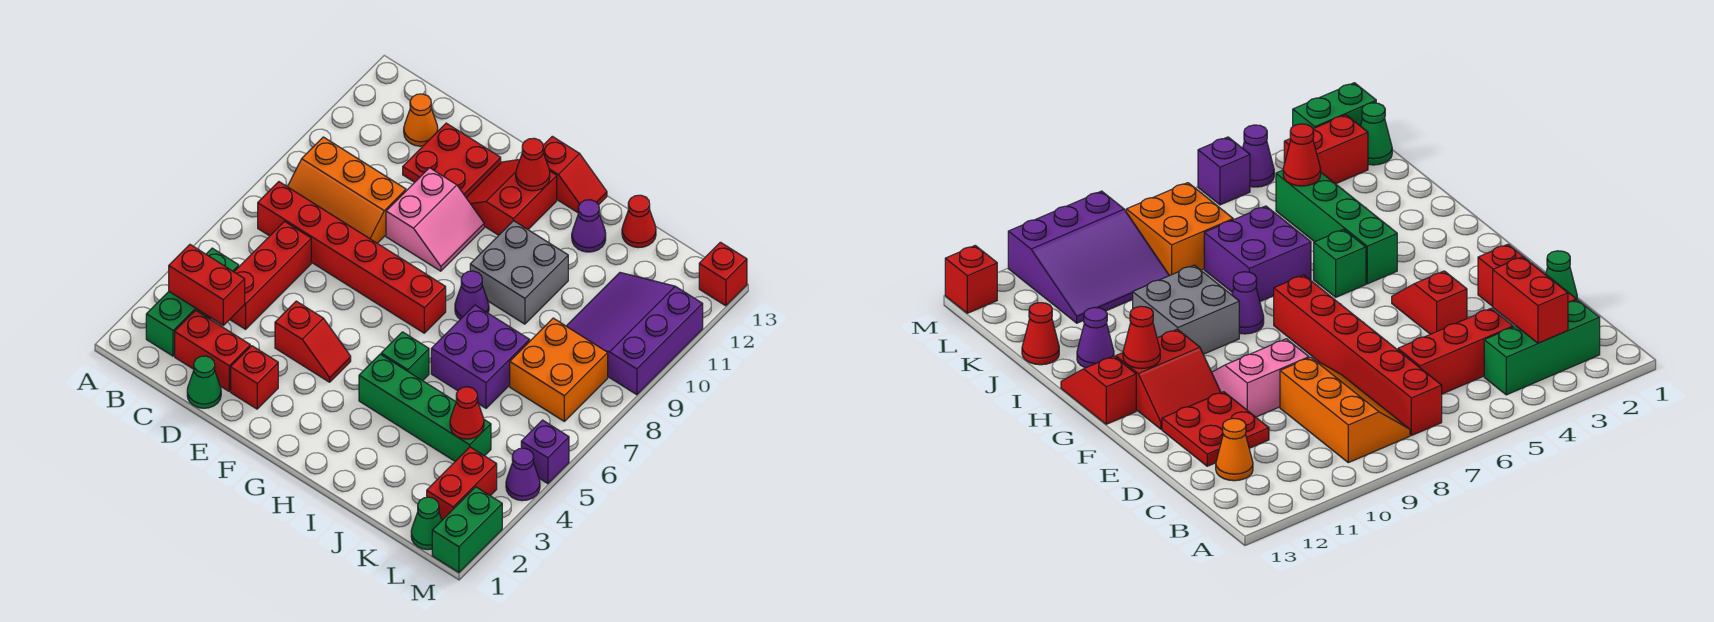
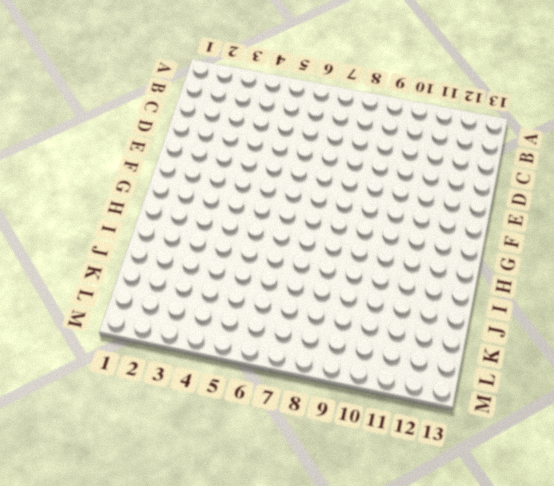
none -> green brick B2:B4 level 1
none -> red brick B7:G7 level 1
none -> orange slope B8:D9 level 1 top 9
none -> red brick C2:D2 level 1

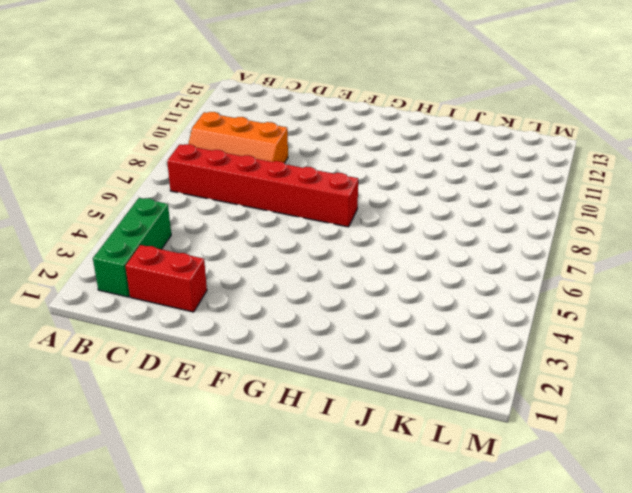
none -> red brick C4:C6 level 1
none -> orange cone C12 level 1
none -> green cone D1 level 1
none -> red plate D11:E12 level 1

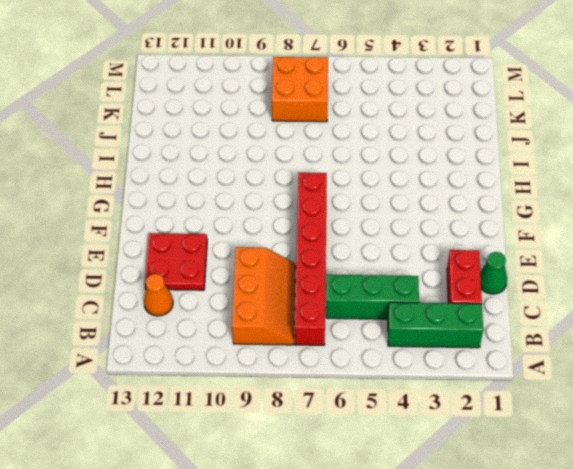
green brick C4:C6 level 1 -> red brick C4:C6 level 1
none -> red brick E2 level 1
none -> red slope E4:F4 level 1 top E
none -> pink slope E9:F10 level 1 top E
none -> red slope F11:G12 level 1 top G

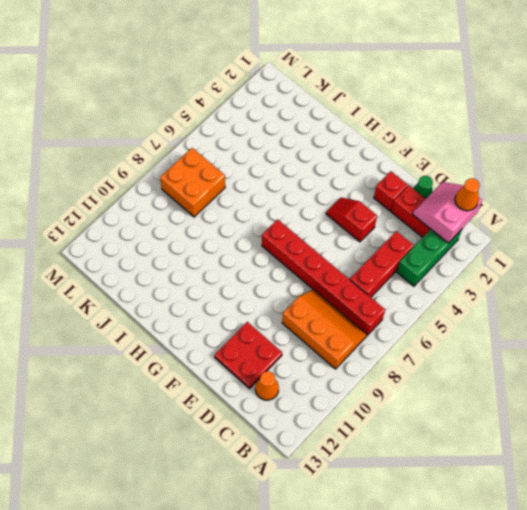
pink slope B1:C2 level 2 top B -> pink slope E9:F10 level 1 top E
orange cone B1 level 3 -> none
none -> red slope F11:G12 level 1 top G
none -> red slope G13:H13 level 1 top G
none -> green brick H4:K4 level 1
none -> green brick H5 level 1

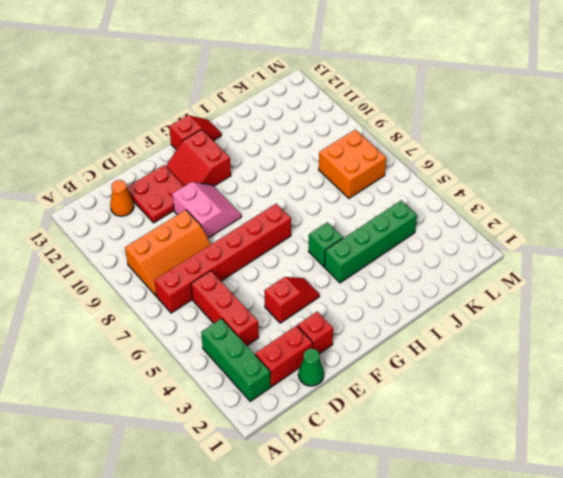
none -> purple cone H8 level 1
none -> grey brick H9:I10 level 1
none -> purple brick I6:J7 level 1
none -> purple cone I12 level 1

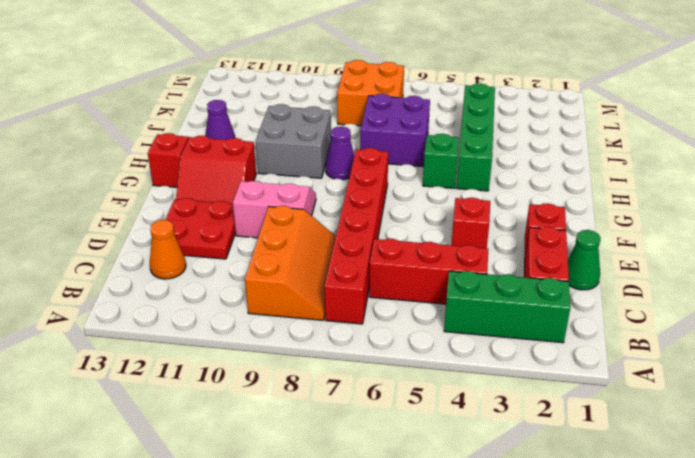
none -> red cone J13 level 1
none -> purple slope K9:M11 level 1 top M
none -> green cone L1 level 1
none -> red brick L2:L3 level 1

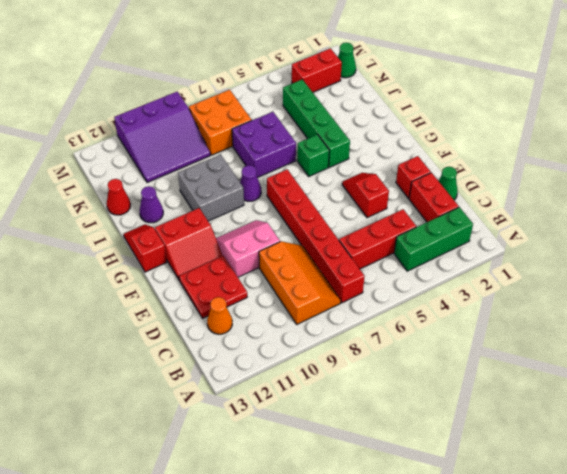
none -> green brick M1:M2 level 1
none -> purple cone M4 level 1
none -> purple brick M5 level 1
none -> red brick M13 level 1

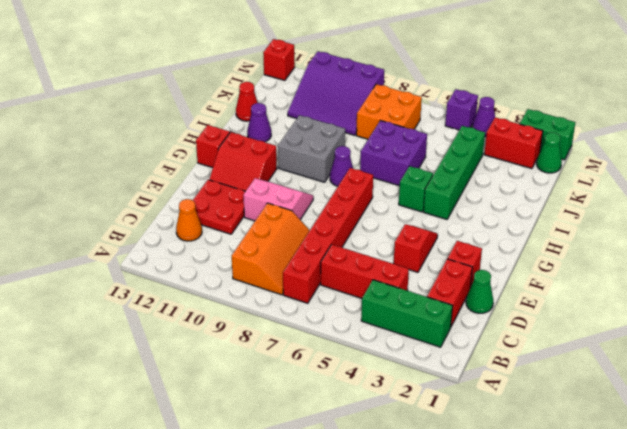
none -> red brick B3:C3 level 2
none -> red cone G12 level 2
none -> red cone K4 level 2

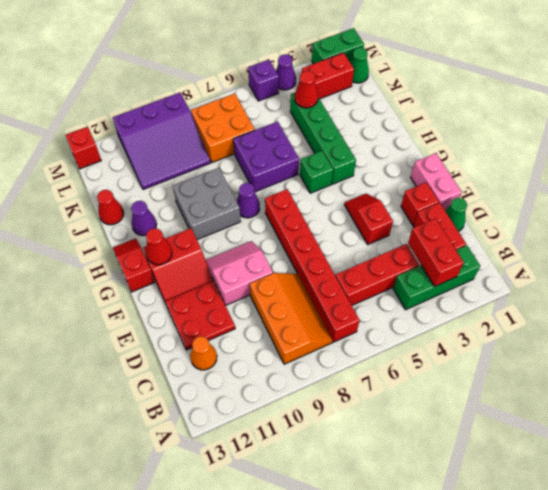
pink brick E1:F1 level 1 -> none

